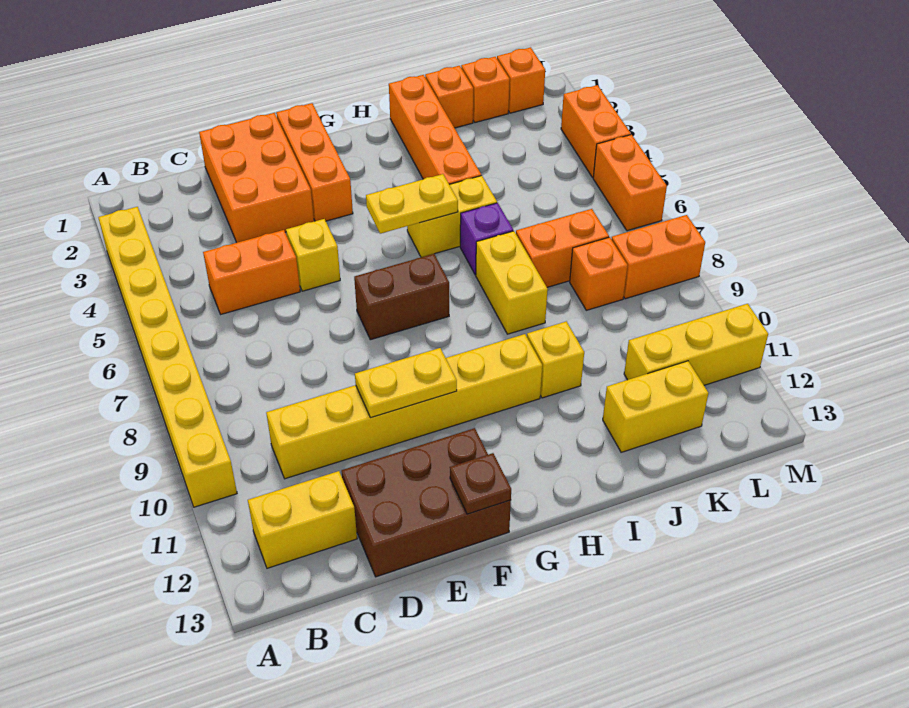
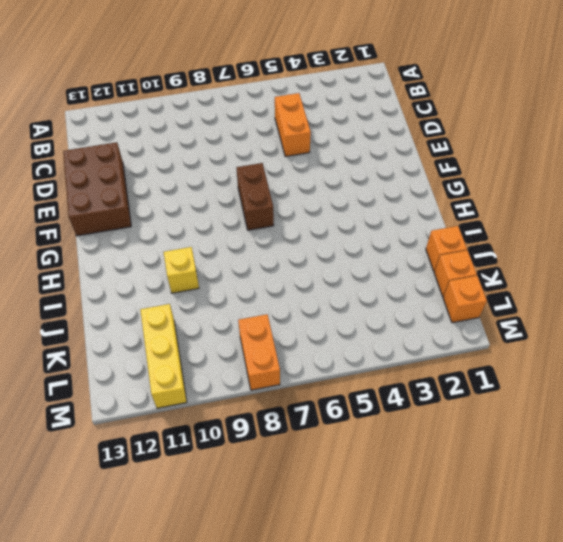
none -> yellow brick A3:A10 level 1
none -> yellow brick B12:C12 level 1
none -> yellow brick C10:H10 level 1

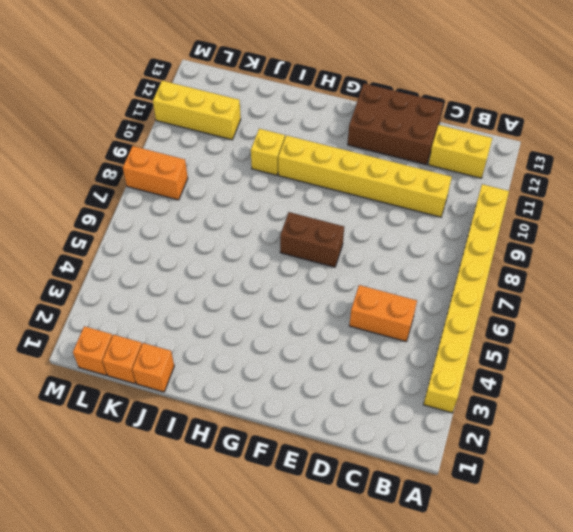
none -> orange brick D1:E3 level 1
none -> yellow brick E5 level 1
none -> orange brick F1:F3 level 1

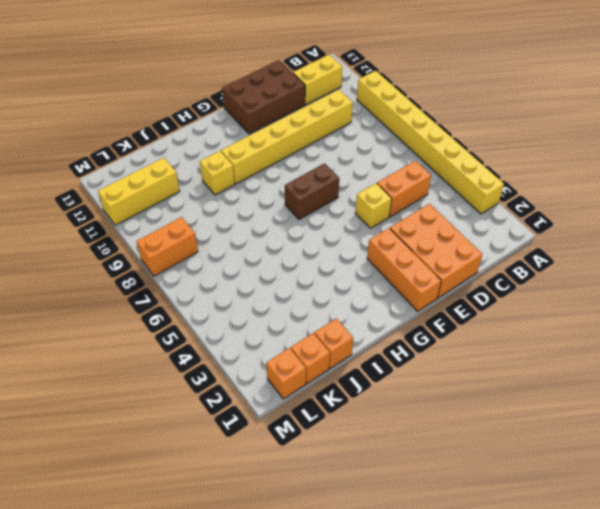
none -> yellow brick H5:I5 level 1
none -> orange brick I1:I4 level 1
none -> purple brick I6 level 1

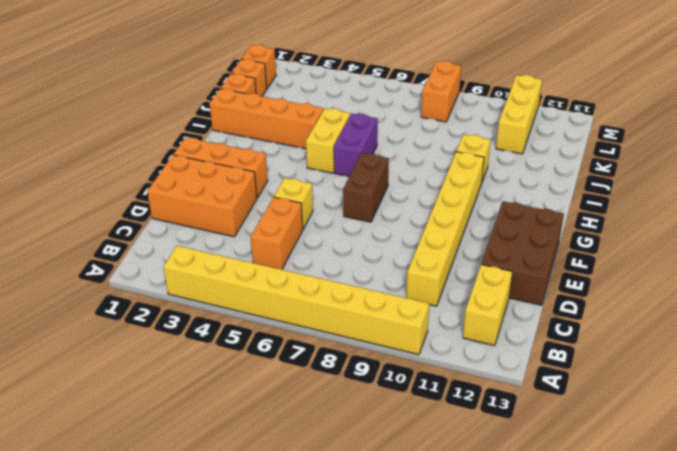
purple brick H6:I6 level 1 -> purple brick I6 level 1
none -> yellow brick I7:I8 level 1
none -> orange brick J7:K7 level 1
none -> yellow brick J12:K12 level 1

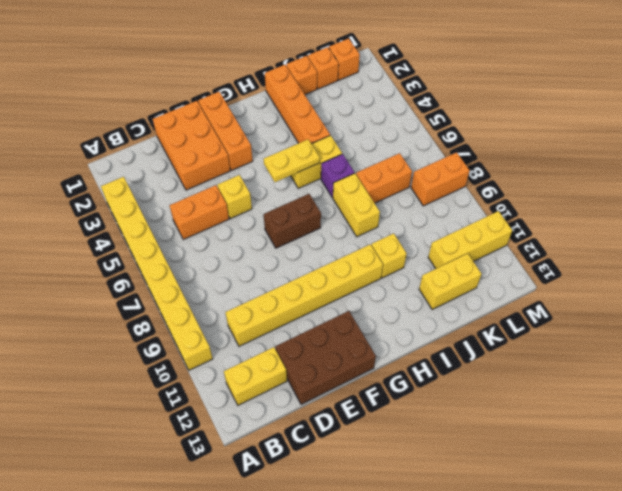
none -> orange brick K8 level 1
none -> orange brick M3:M4 level 1
none -> orange brick M5:M6 level 1

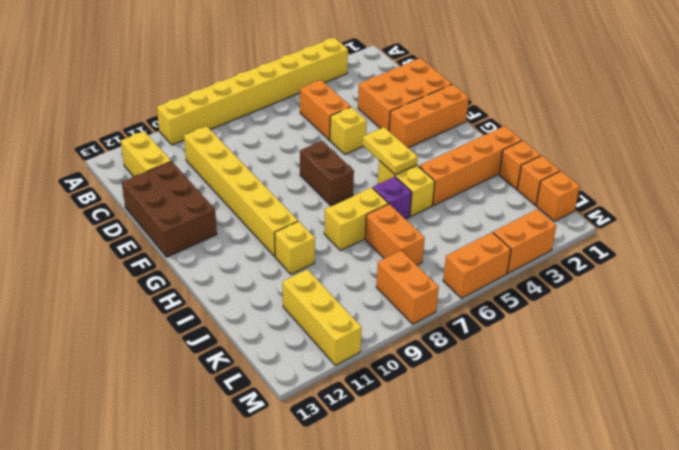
none -> yellow brick J12:K12 level 1
none -> orange brick K8 level 1
none -> yellow plate E10:F10 level 2

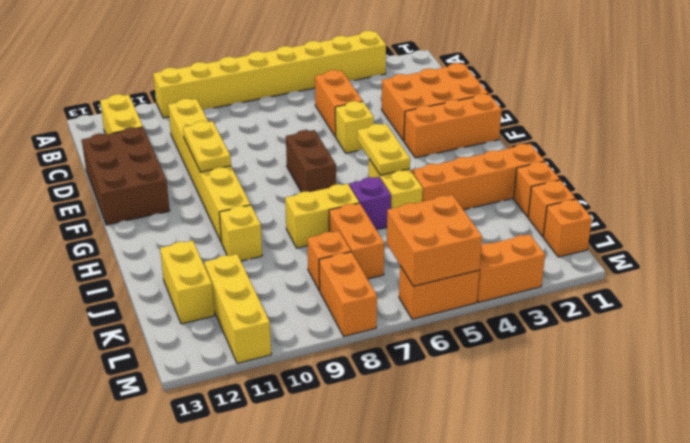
orange brick L5:M6 level 2 -> none
none -> brown plate F13 level 2

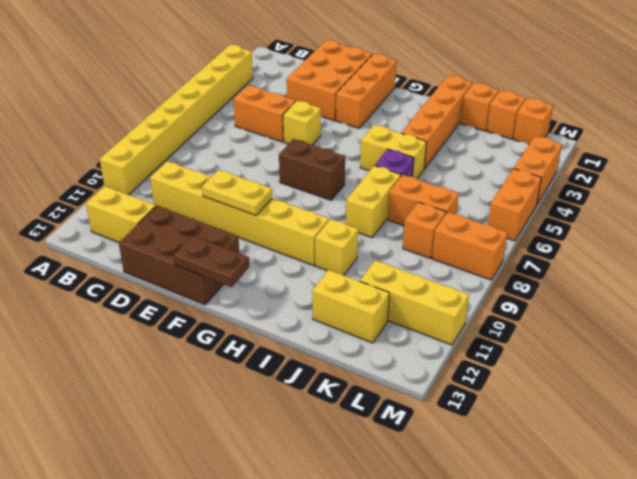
brown plate F13:G13 level 2 -> brown plate F13 level 2
none -> yellow plate G5:H5 level 2

